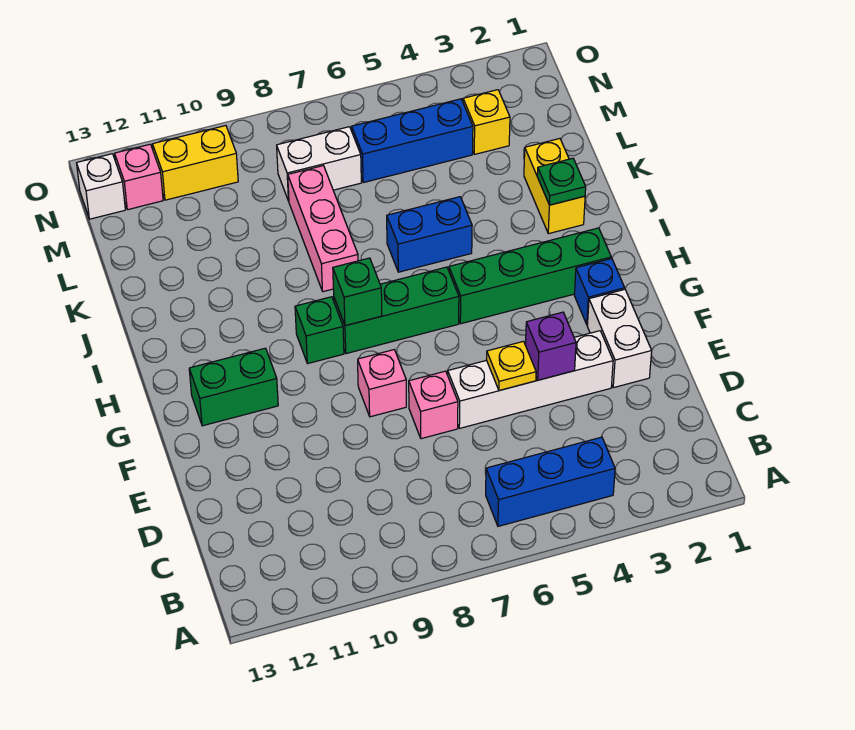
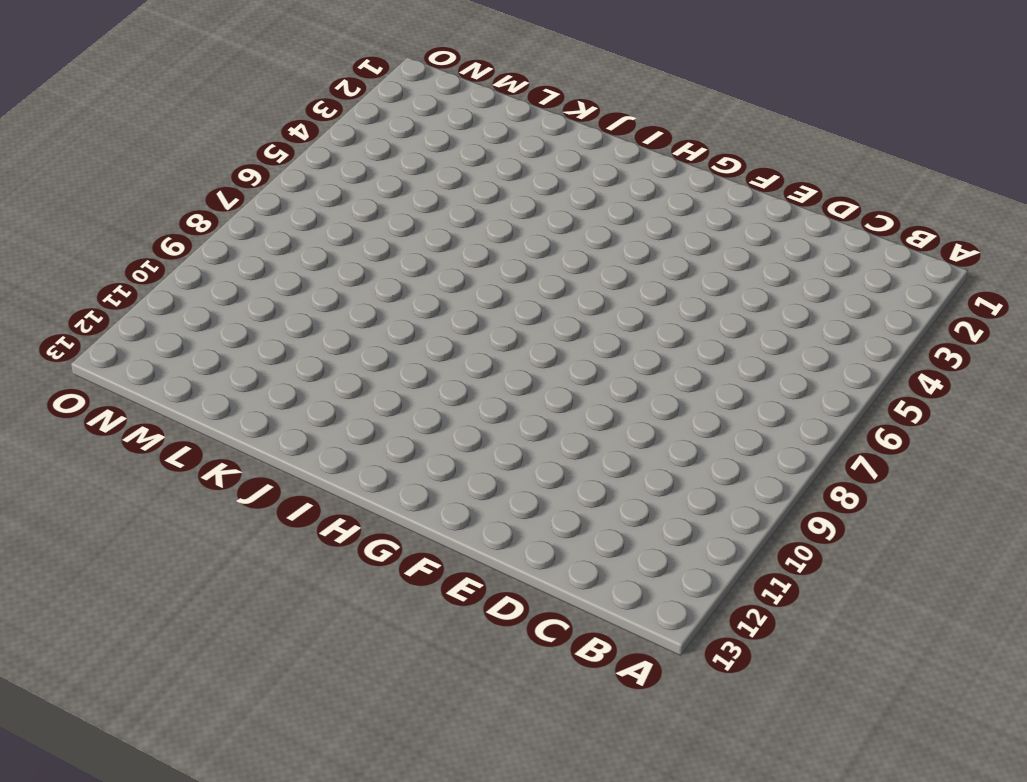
none -> blue brick B4:B6 level 1
none -> white brick E2:F2 level 1
none -> white brick E3:E6 level 1

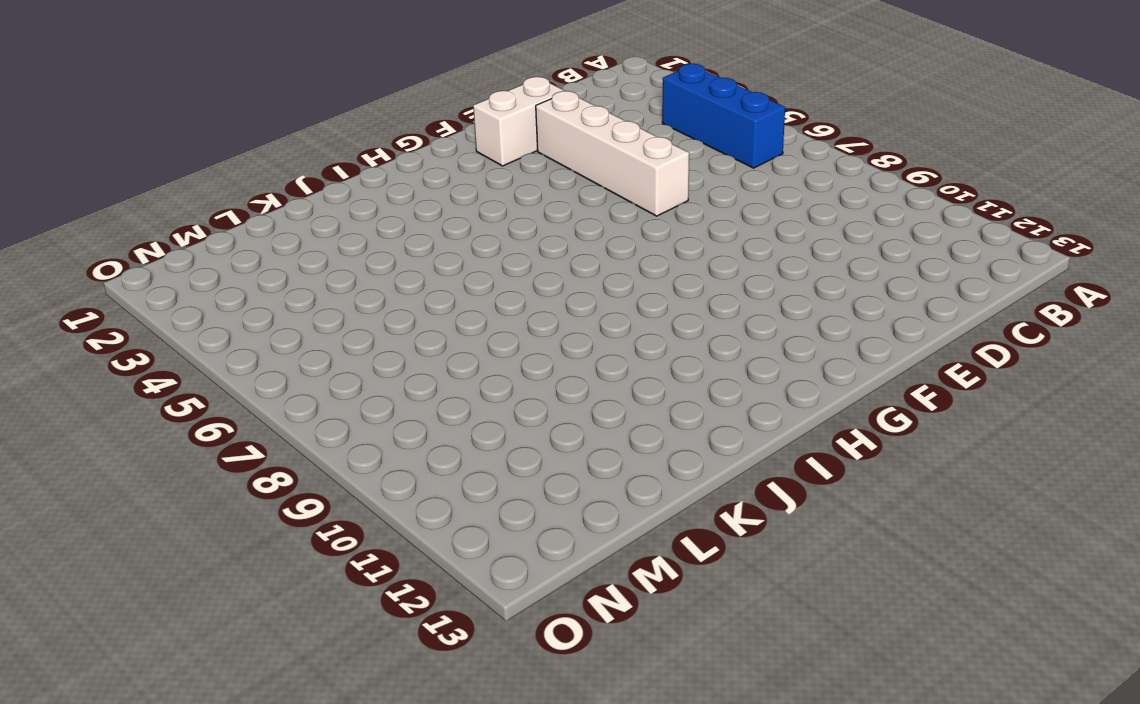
none -> pink brick E7 level 1
none -> pink brick F8 level 1
none -> blue brick G2 level 1

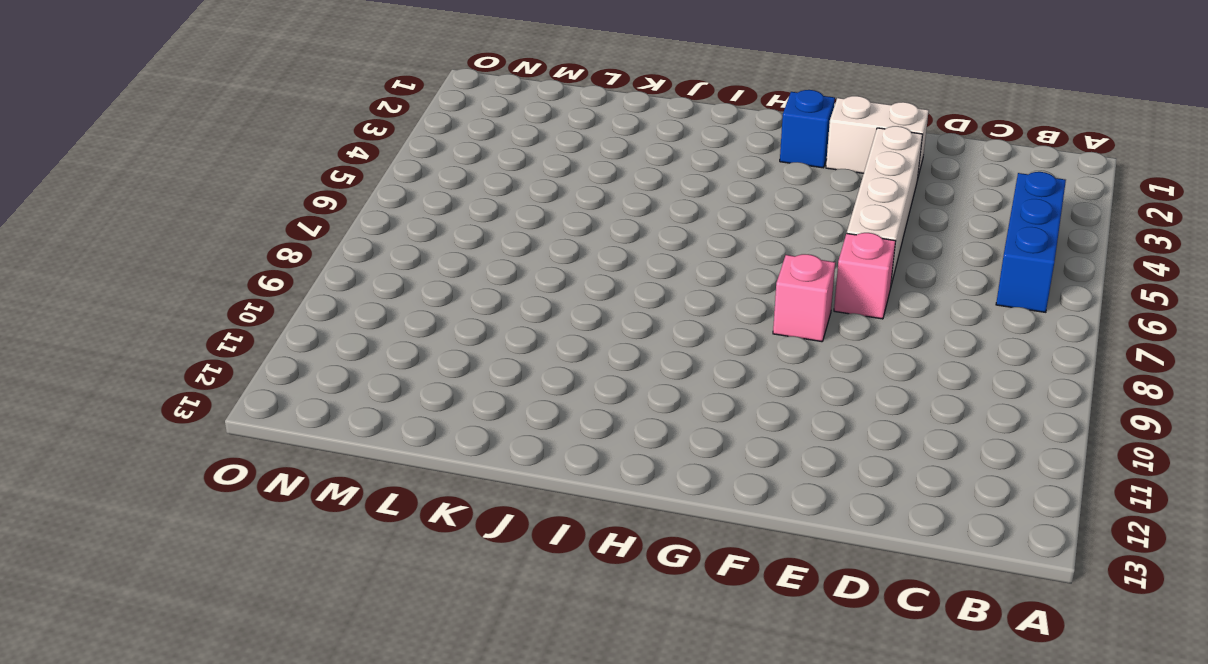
none -> green brick G11:G12 level 1
none -> green brick H2:H5 level 1
none -> green brick H6:H8 level 1

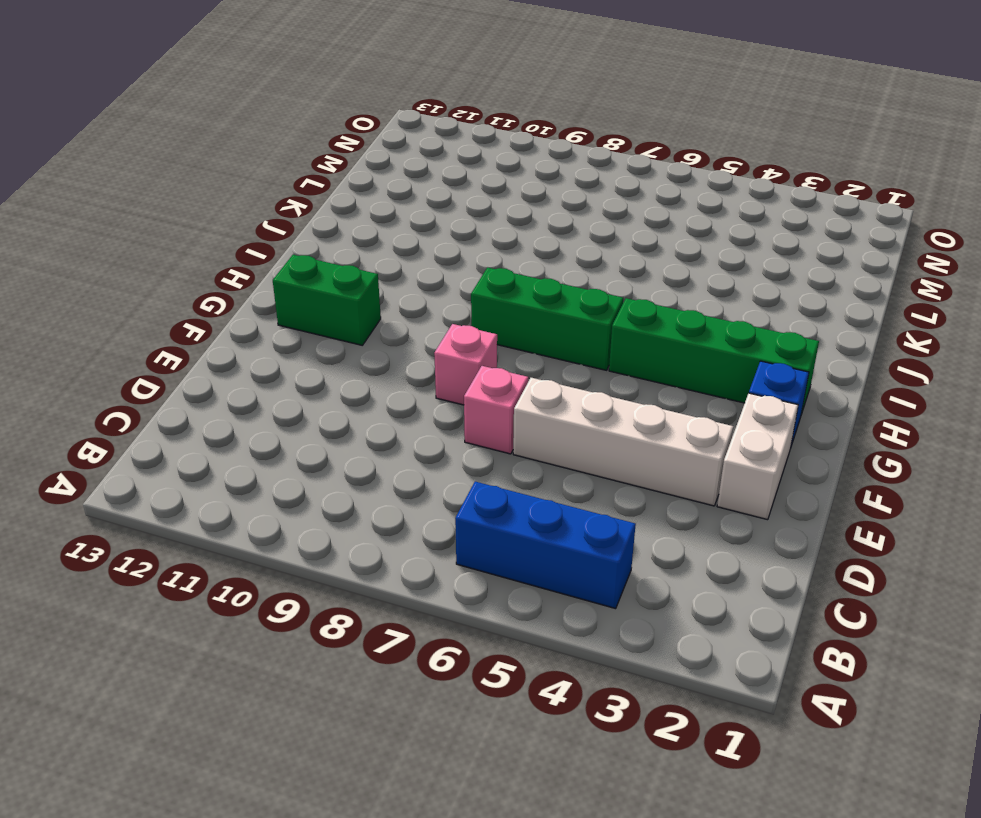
none -> green brick H9 level 1
none -> yellow brick J2:K2 level 1
none -> blue brick J5:J6 level 1

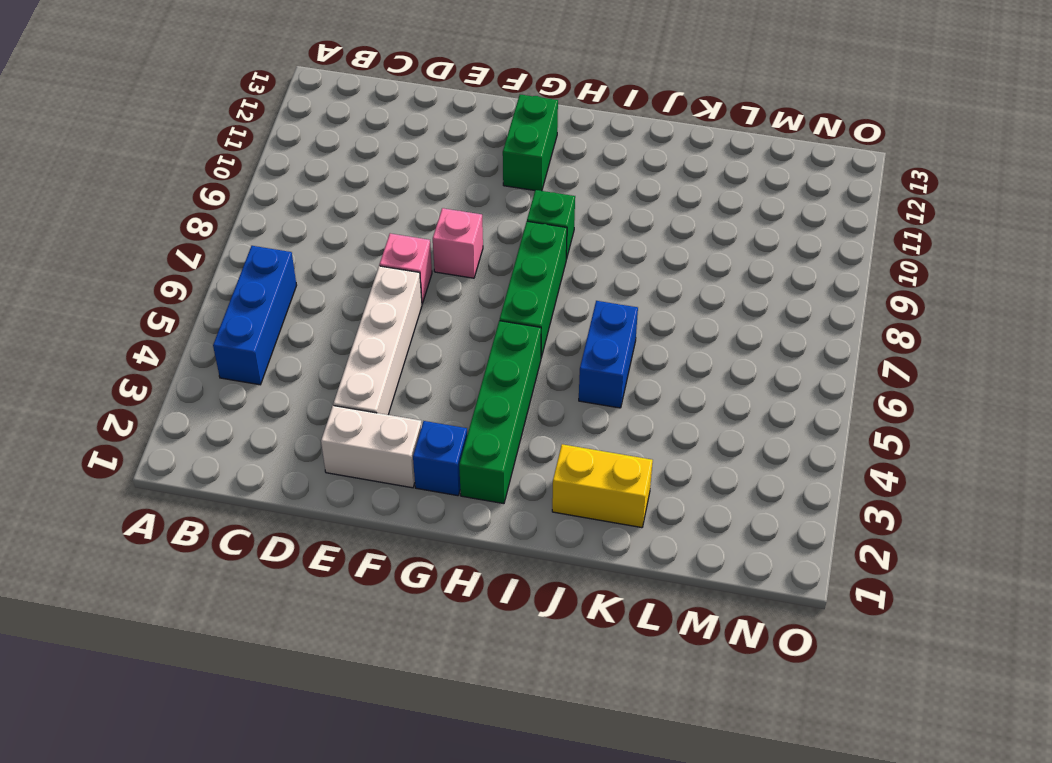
none -> pink brick J8:L8 level 1
none -> yellow brick M3 level 1
none -> blue brick M4:M6 level 1

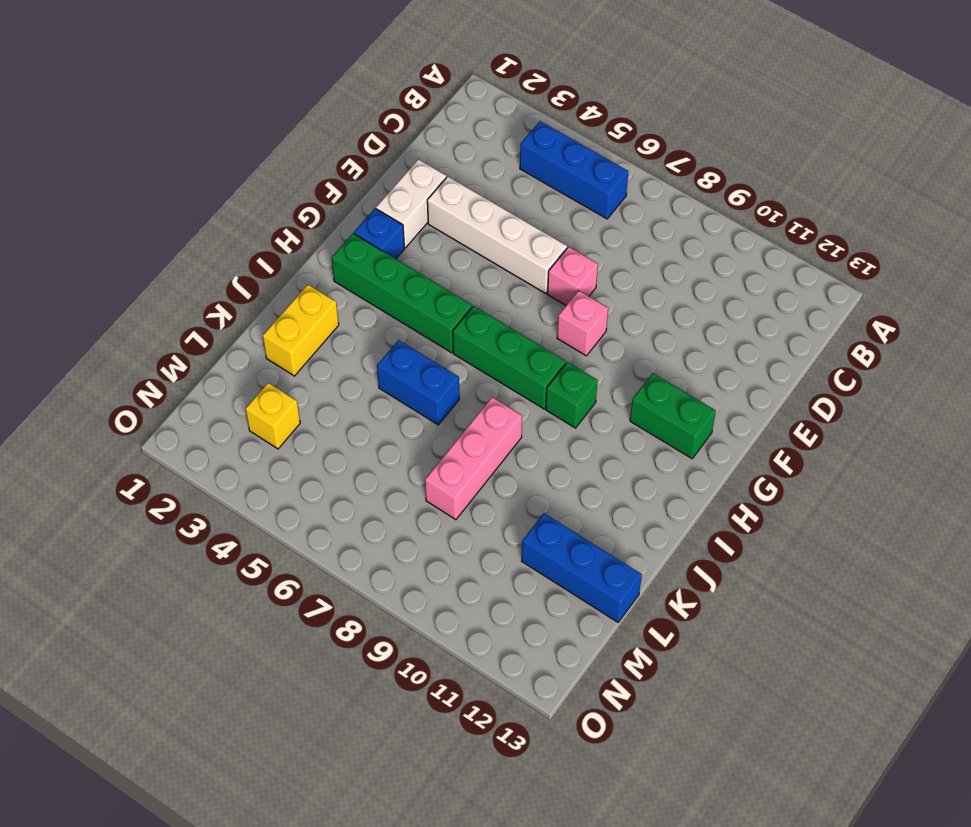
blue brick L11:L13 level 1 -> blue brick M4:M6 level 1
none -> white brick M7:M8 level 1
none -> yellow brick N10:N11 level 1
none -> pink brick N12 level 1

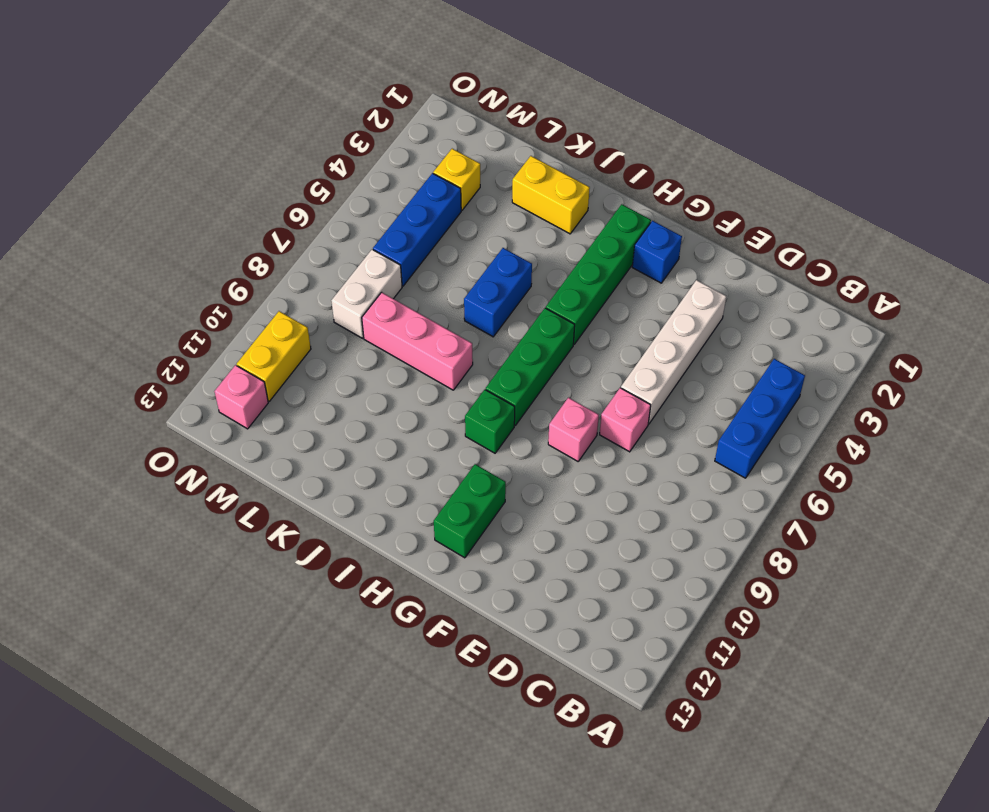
none -> white brick E2:F2 level 1
none -> white brick N13 level 1
none -> purple brick E4 level 2

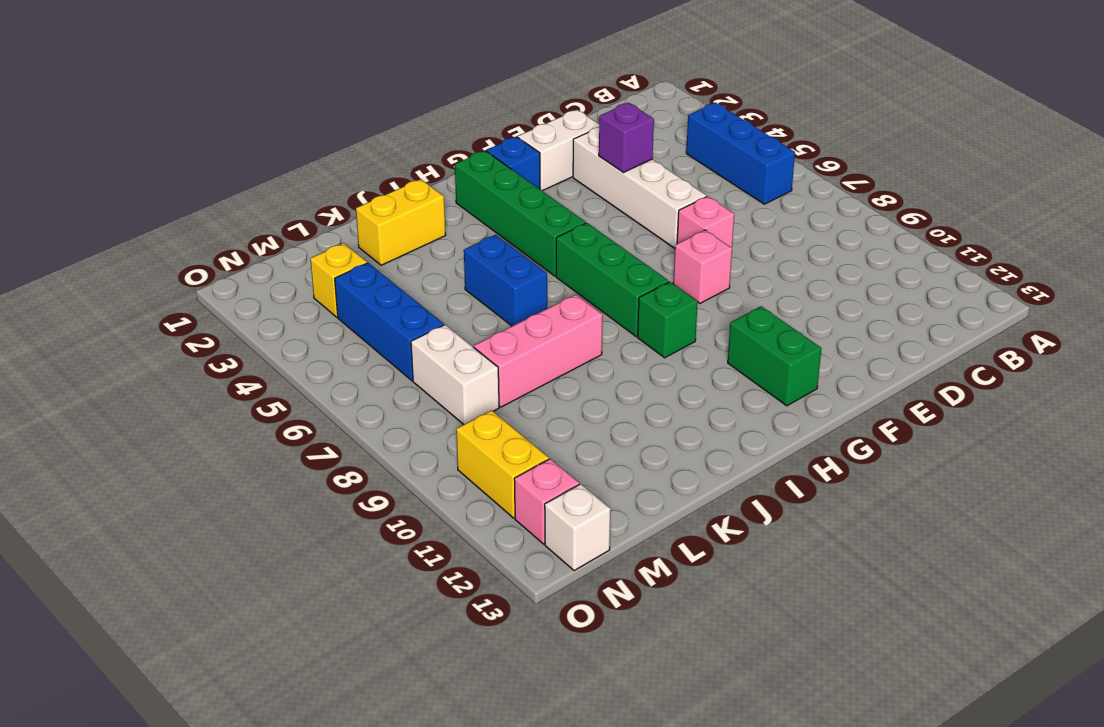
none -> yellow plate E5 level 2
none -> green brick H8 level 2
none -> green plate J2 level 2

